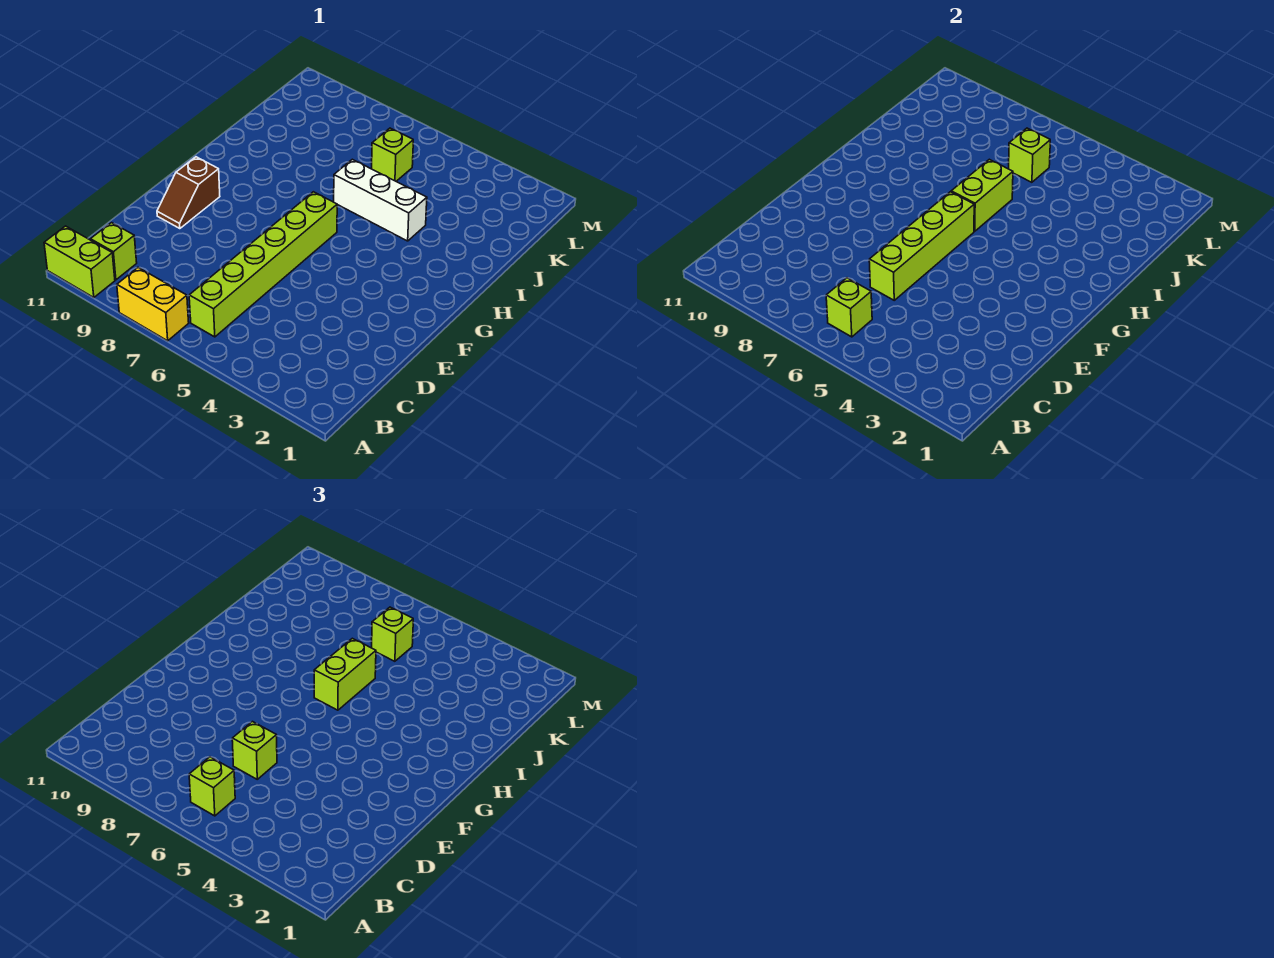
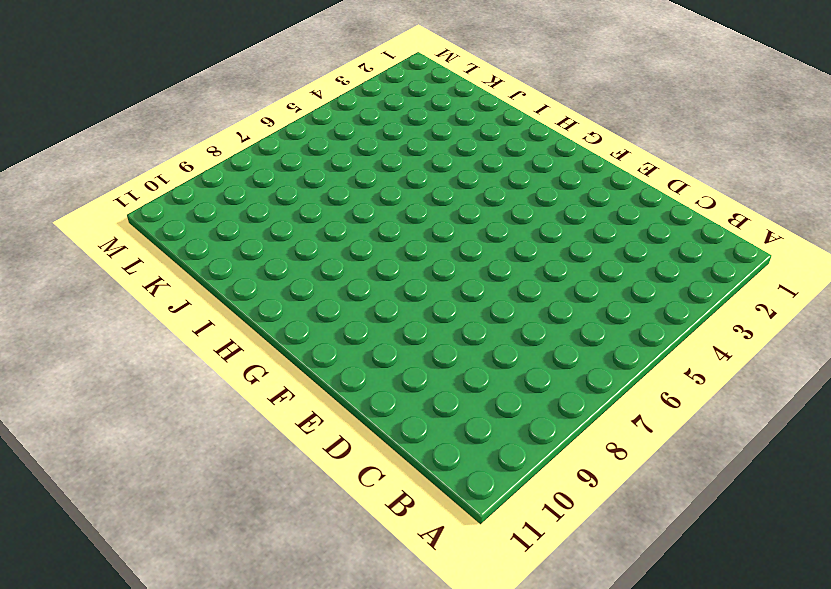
none -> yellow brick A7:A8 level 1
none -> lime brick A10:A11 level 1
none -> lime brick B6:G6 level 1

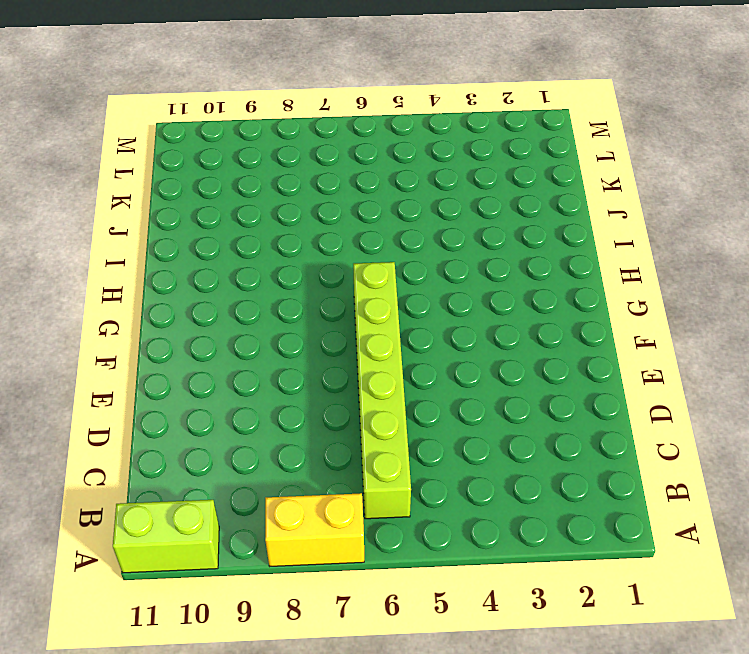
none -> lime brick B10 level 1
none -> brown slope E10:F10 level 1 top F
none -> white brick I4:I6 level 1

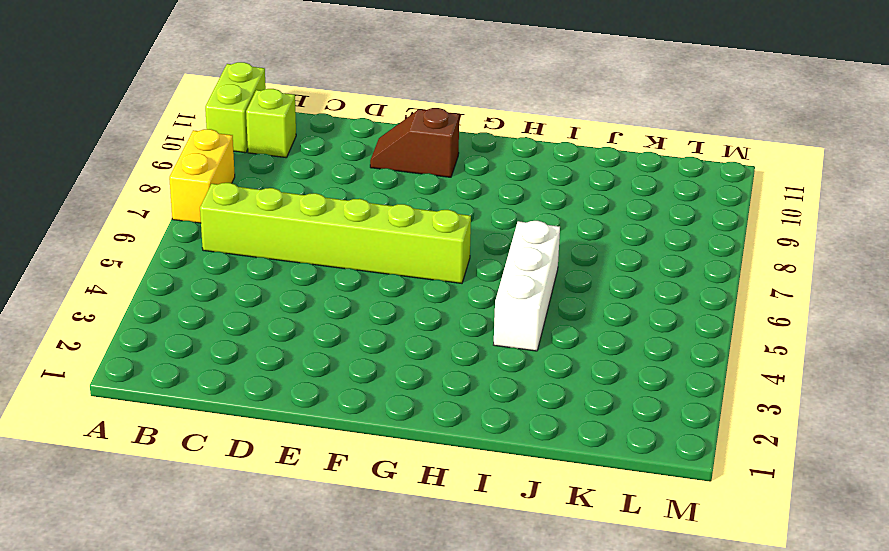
none -> lime brick K6 level 1
none -> lime brick B6 level 2
none -> lime brick D6:G6 level 2

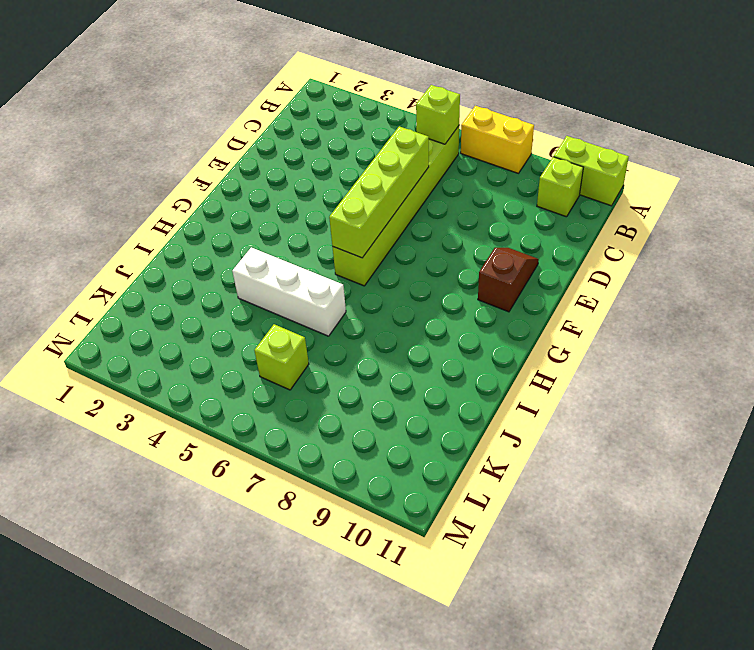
none -> lime brick H6:I6 level 2
none -> lime brick K6 level 2
none -> lime brick B6 level 3

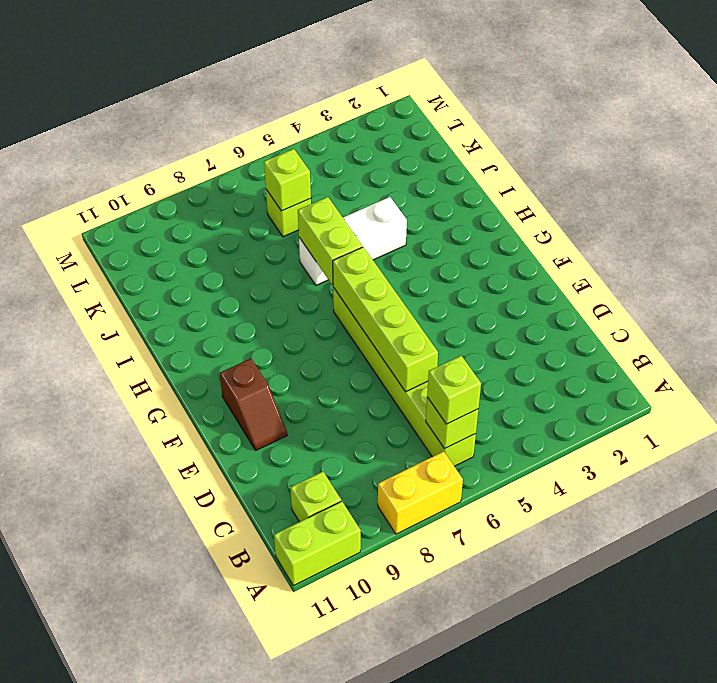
none -> lime brick D6 level 3
none -> lime brick H6:I6 level 3
none -> lime brick K6 level 3

